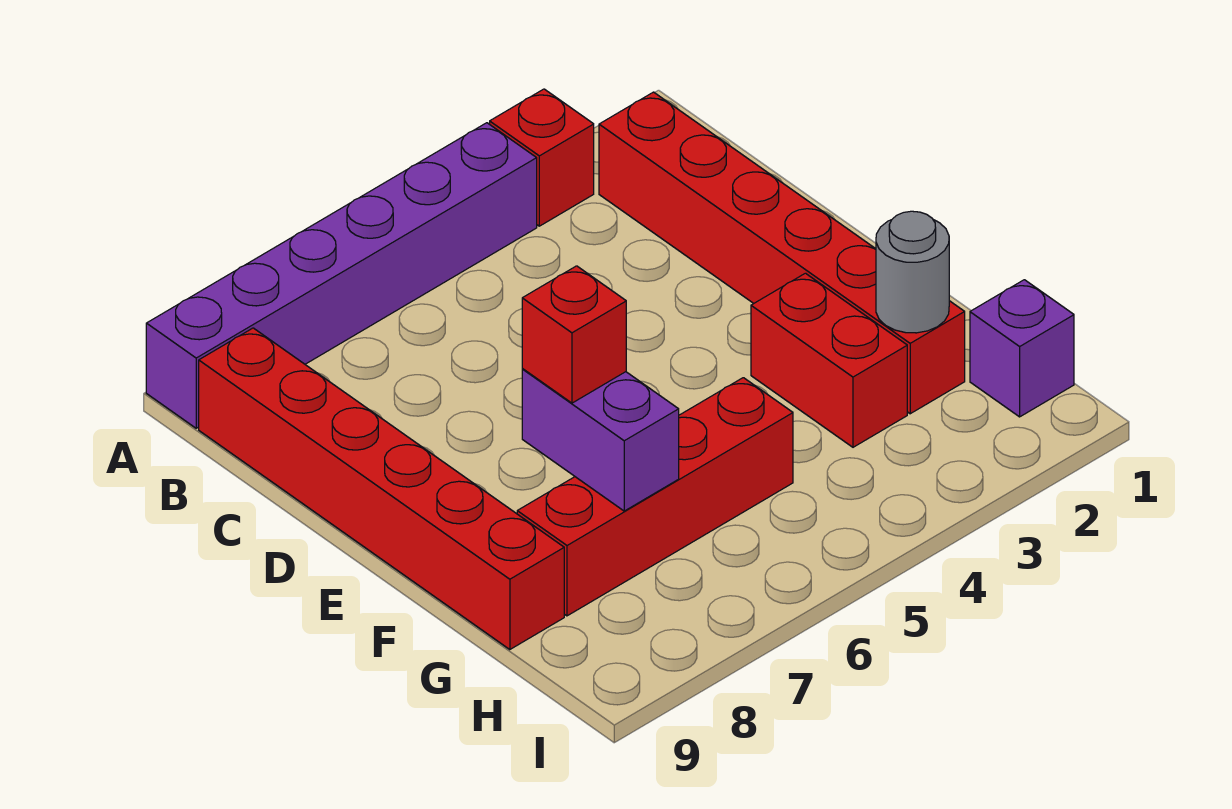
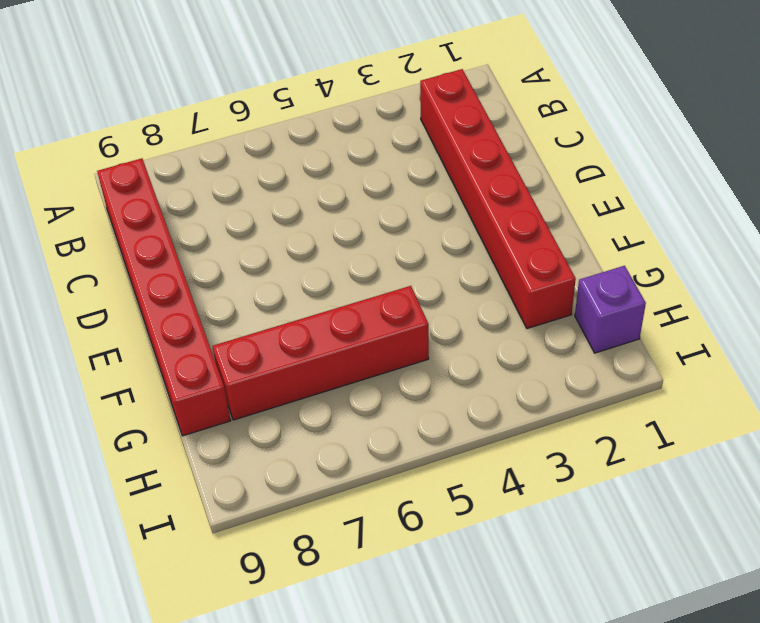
none -> red brick A3 level 1
none -> purple brick A4:A9 level 1

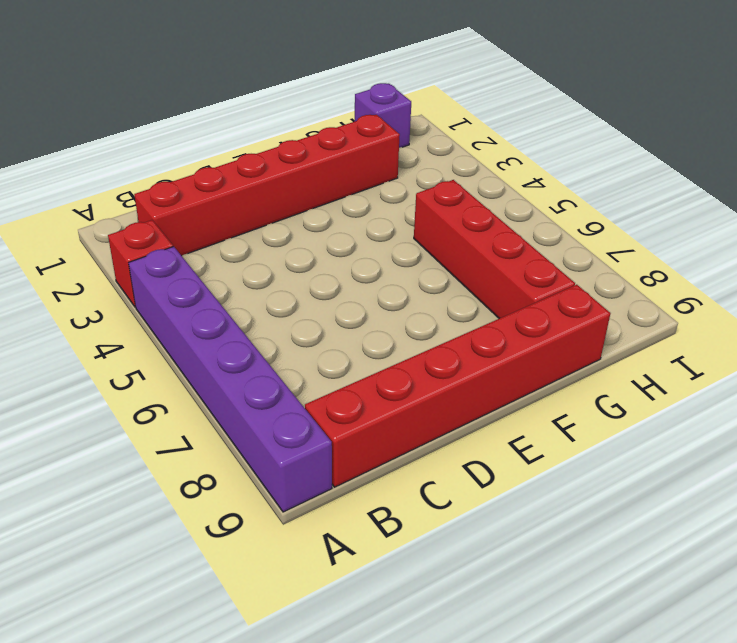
none -> red brick F3:G3 level 1
none -> purple brick F7:G7 level 2

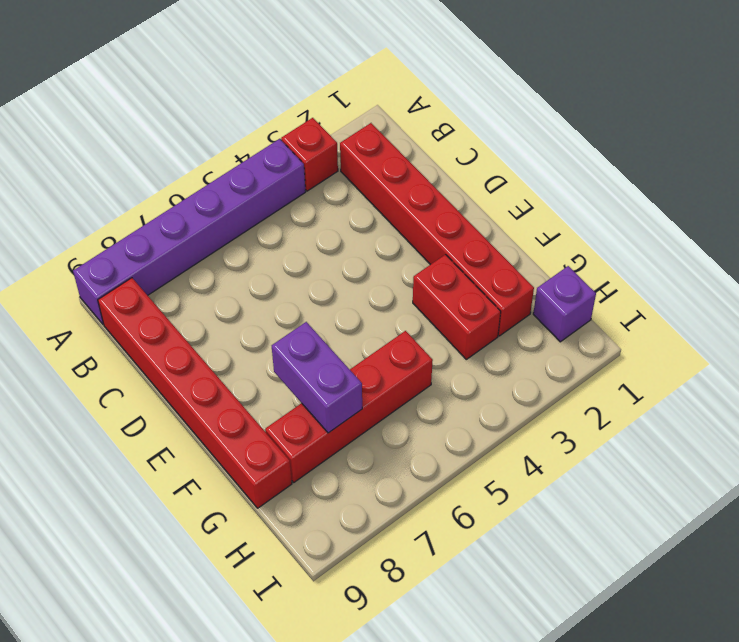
none -> grey round brick G2 level 2
none -> red brick F7 level 3

